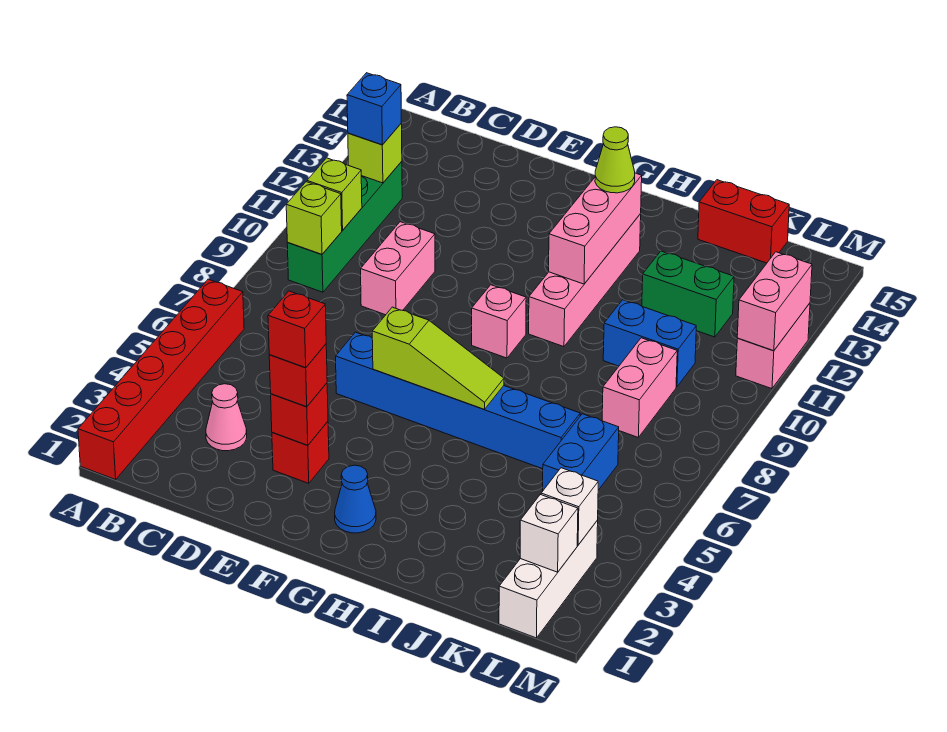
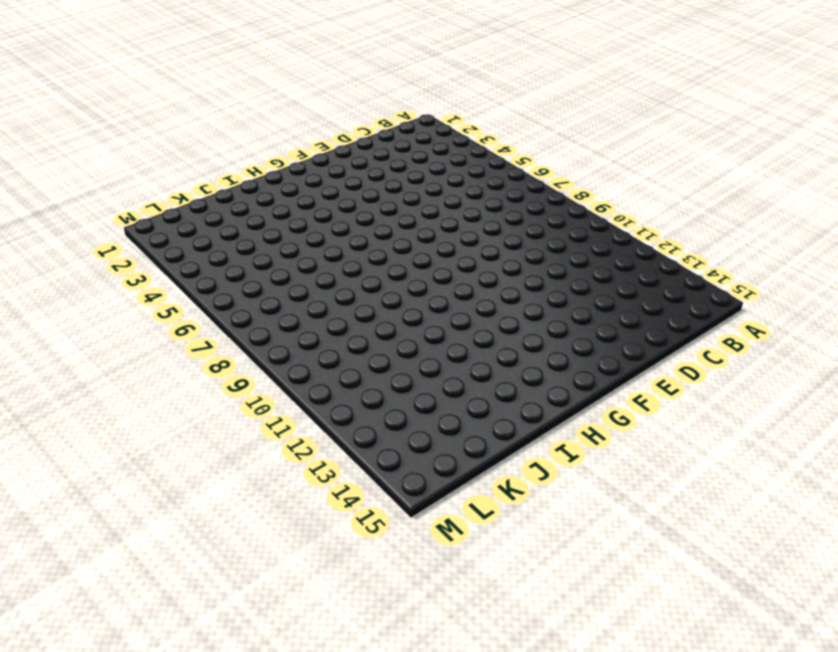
none -> red brick A1:A6 level 1
none -> green brick B9:B12 level 1
none -> pink cone C3 level 1

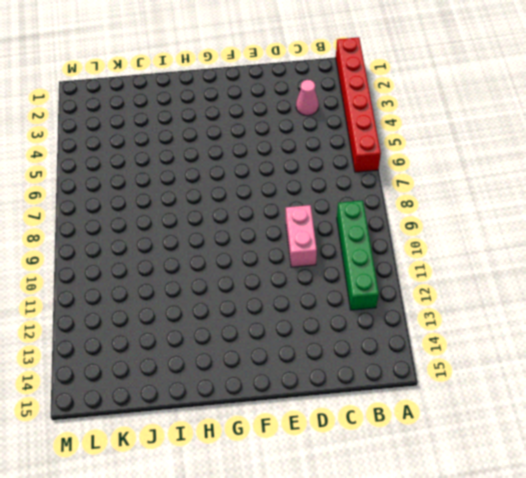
none -> red brick E3 level 1
none -> blue brick E6:J6 level 1
none -> blue cone G2 level 1

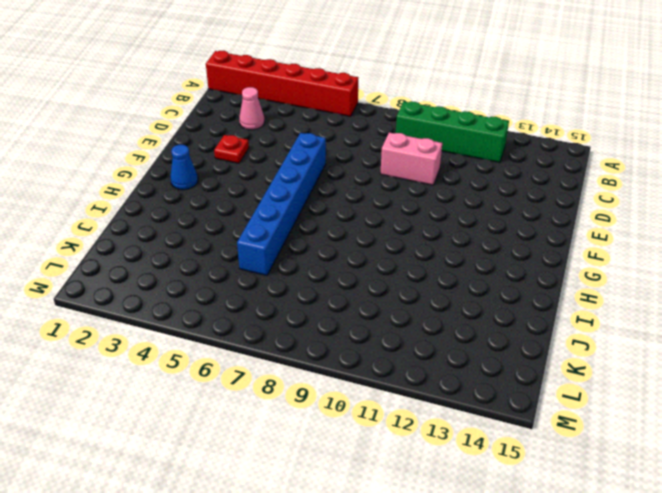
red plate E3 level 1 -> red brick E3 level 1
none -> pink brick G9 level 1
none -> pink brick H10:H13 level 1
none -> blue brick J10:K10 level 1

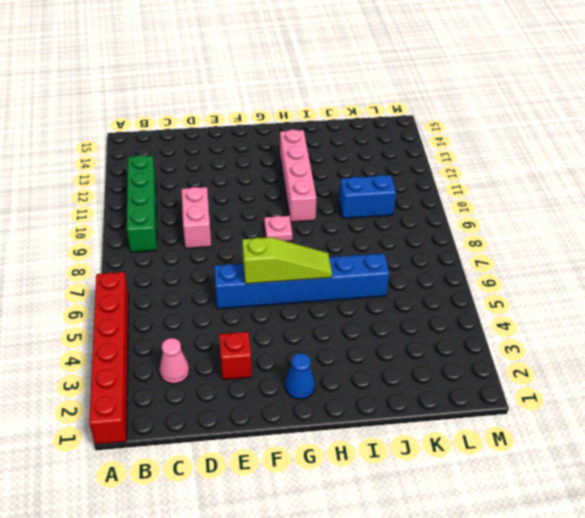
pink plate G9 level 1 -> pink brick G9 level 1
none -> green brick J12:K12 level 1
none -> red brick J15:K15 level 1
none -> blue brick K5:K6 level 1

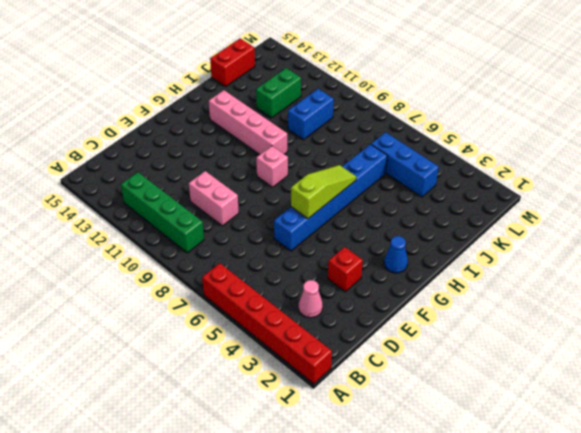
blue brick K4:K6 level 1 -> blue brick K5:K6 level 1
none -> pink brick K8:K9 level 1
none -> white brick L1:L3 level 1
none -> pink brick M11:M12 level 1

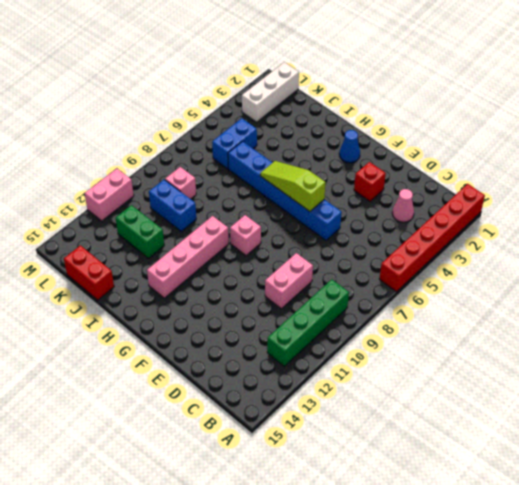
pink brick K9 level 1 -> pink brick K8:K9 level 1
none -> lime brick B9 level 2
none -> lime brick B10 level 2
none -> lime brick B12 level 2

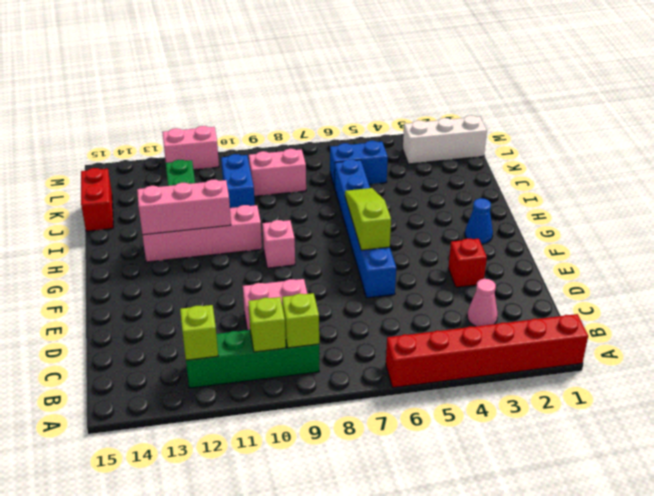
none -> red brick E3 level 2
none -> white brick L2 level 2
none -> white brick L3 level 2

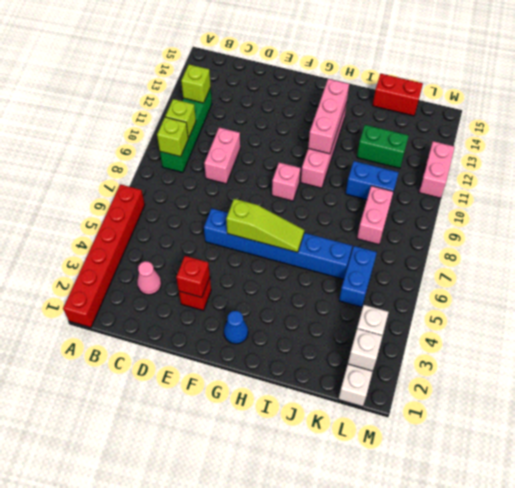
none -> pink brick M11:M12 level 2
none -> blue brick B12 level 3
none -> red brick E3 level 3

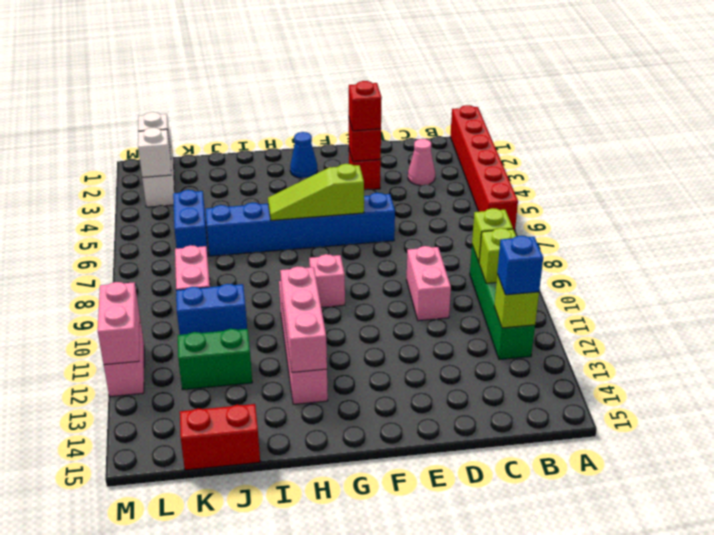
none -> lime cone H13 level 3
none -> red brick E3 level 4

